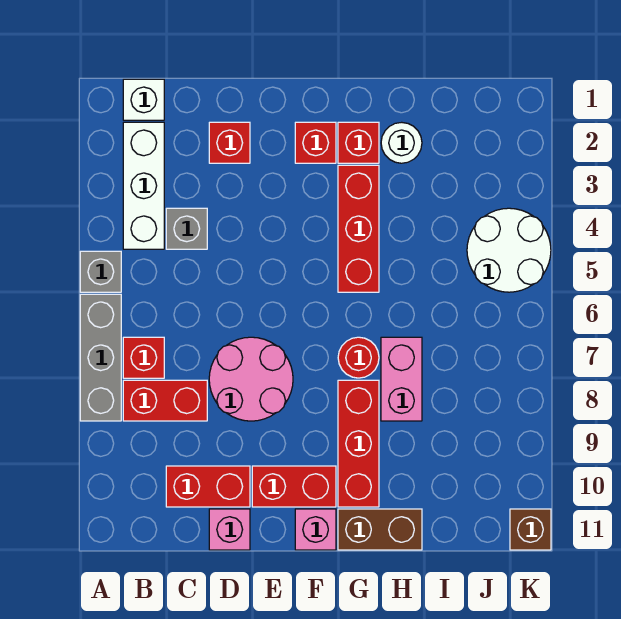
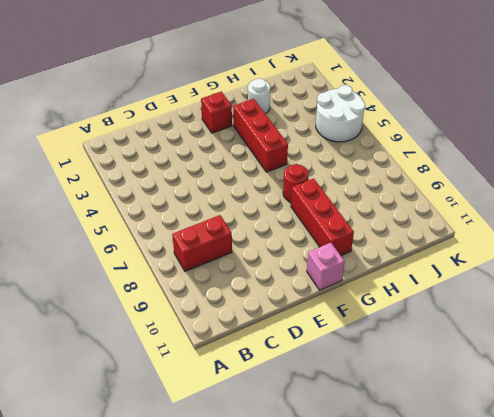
none -> grey brick A5 level 1
none -> grey brick A6:A8 level 1
none -> white brick B1 level 1

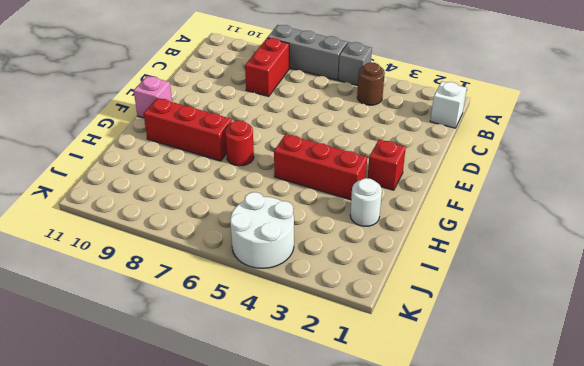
brown round brick B4 level 1 -> white brick B2:B4 level 1
none -> red brick B7 level 1
none -> grey brick C4 level 1
none -> red brick C10:D10 level 1

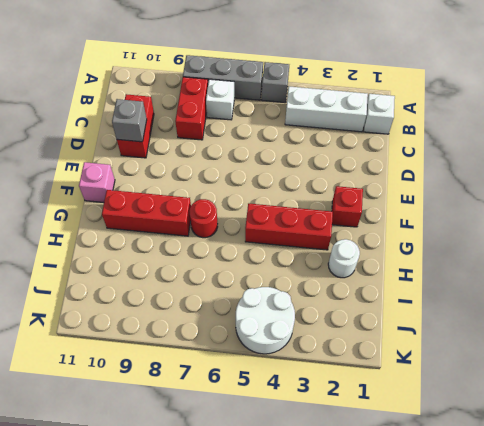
white brick B7 level 1 -> red brick B7 level 1
grey brick D10 level 2 -> grey brick C4 level 1
none -> red brick D2 level 1
none -> pink round brick D7:E8 level 1
none -> pink brick D11 level 1

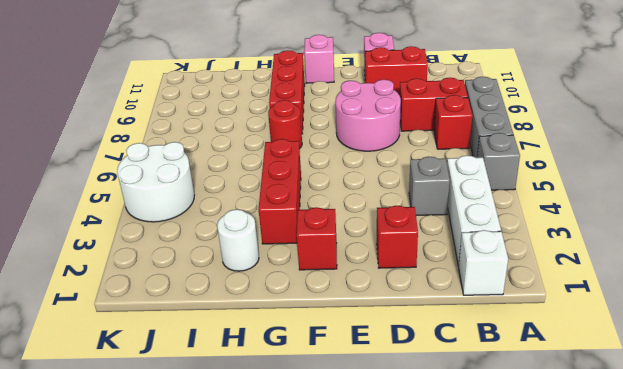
none -> red brick E10:F10 level 1
none -> red brick G2 level 1
none -> brown brick G11:H11 level 1

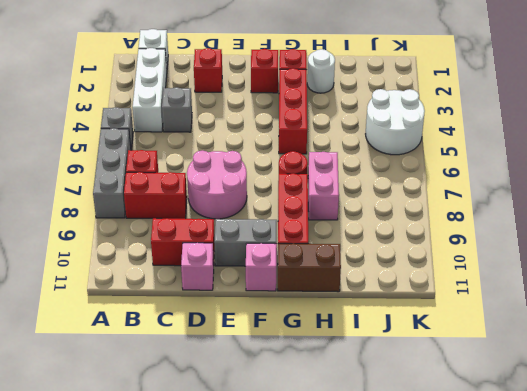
grey brick E10:F10 level 1 -> red brick E10:F10 level 1
none -> brown brick K11 level 1

